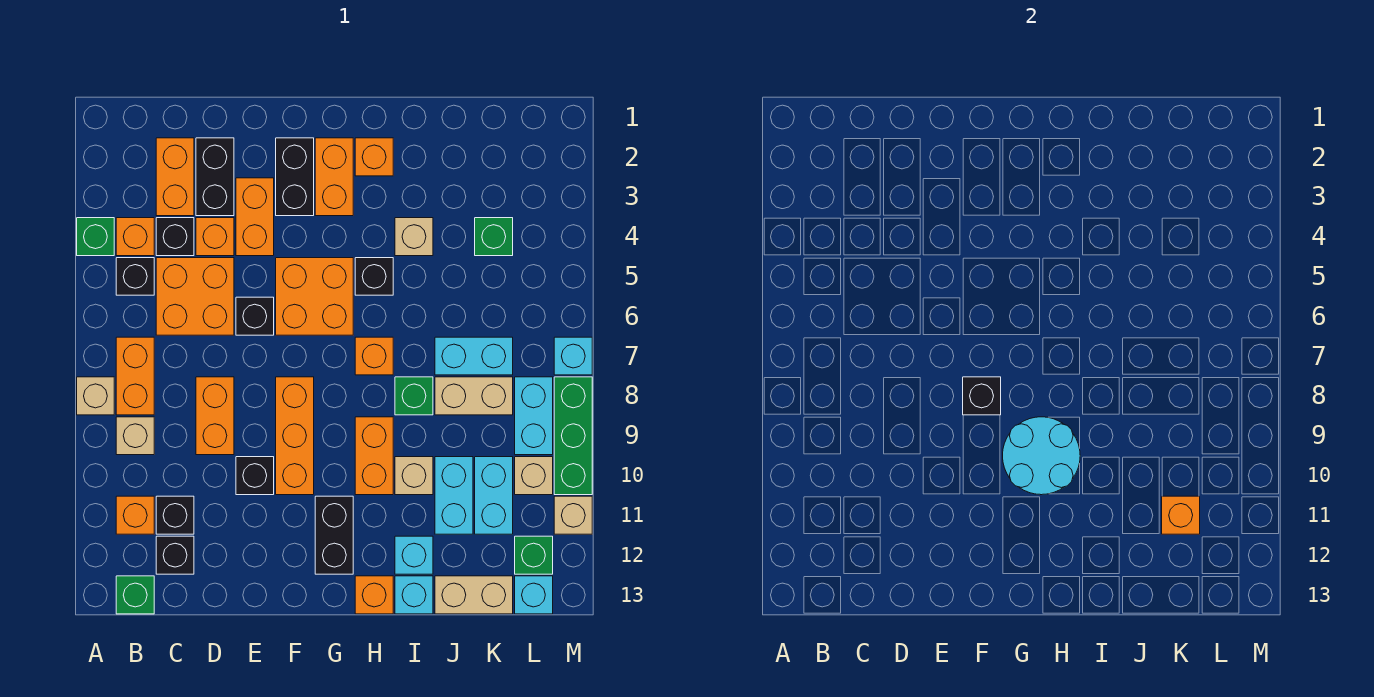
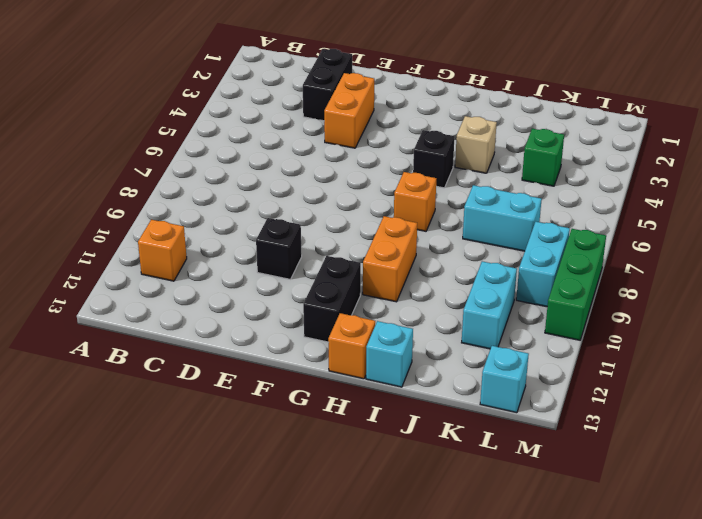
none -> green brick A4 level 1
none -> tan brick A8 level 1
none -> orange brick B4 level 1
none -> black brick B5 level 1

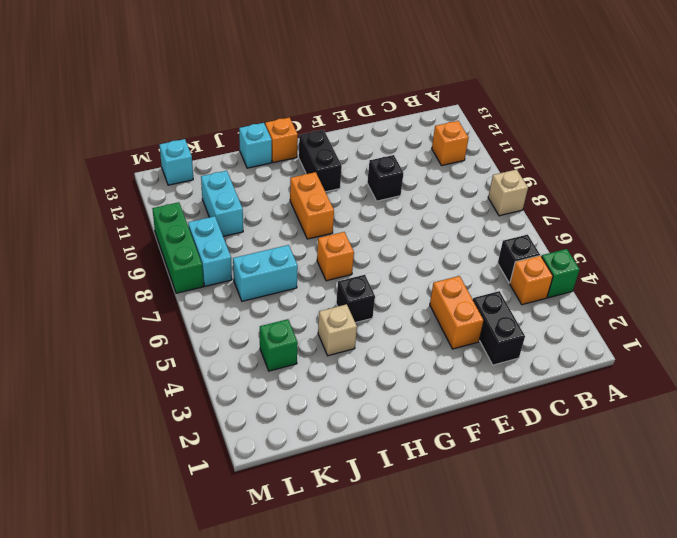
none -> orange brick B7:B8 level 1
none -> tan brick B9 level 1
none -> green brick B13 level 1
none -> orange brick C2:C3 level 1

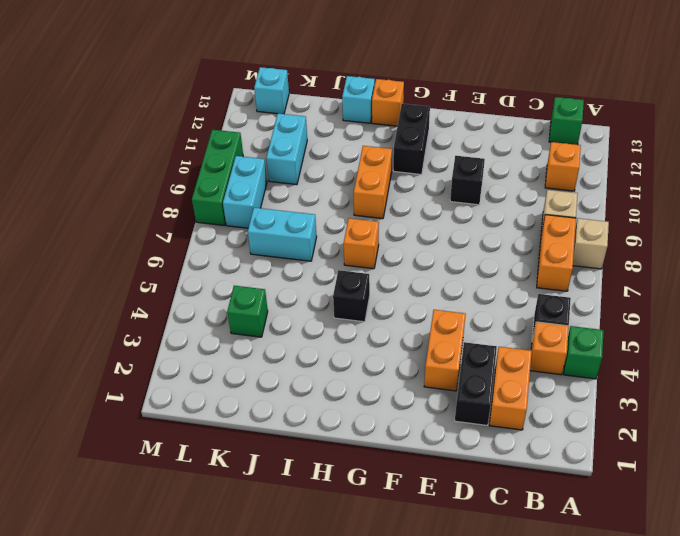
none -> black brick C4 level 1
none -> orange brick C5:D6 level 1
none -> black brick C11 level 1
none -> black brick C12 level 1

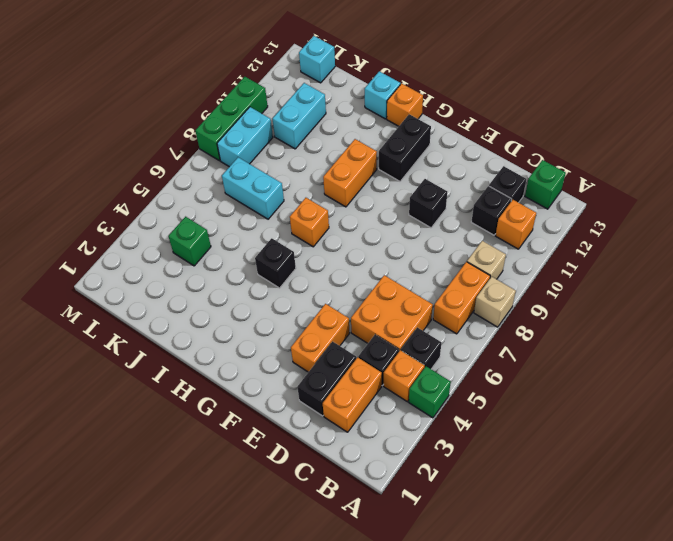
none -> orange brick D4 level 1
none -> orange brick D8:D9 level 1
none -> black brick E6 level 1
none -> black brick F2:F3 level 1

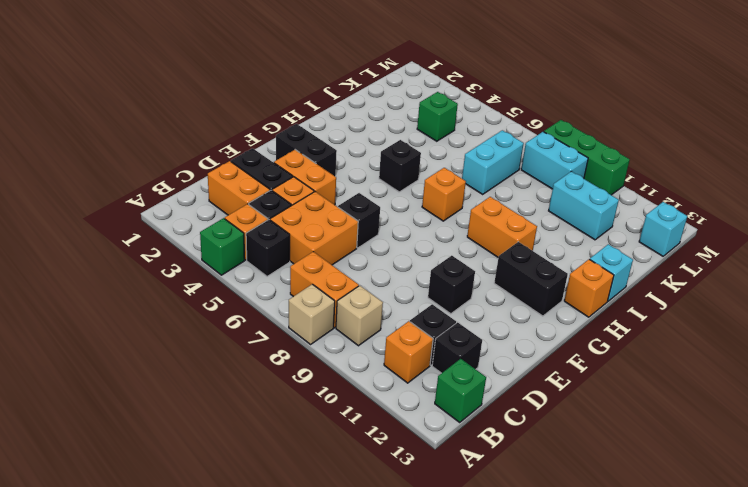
none -> orange brick D8:D9 level 1
none -> orange brick F5:G6 level 1
none -> orange brick F8:F10 level 1
none -> orange brick G2:G3 level 1

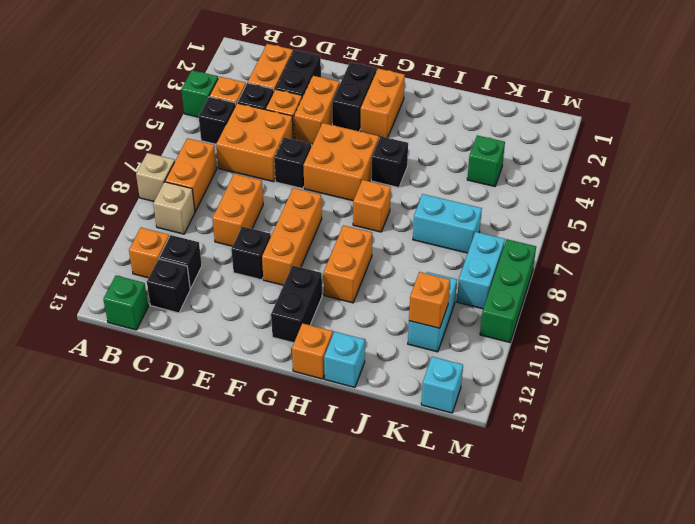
none -> orange brick H2 level 1
none -> tan brick I4 level 1
none -> green brick I8 level 1
none -> tan brick I10 level 1

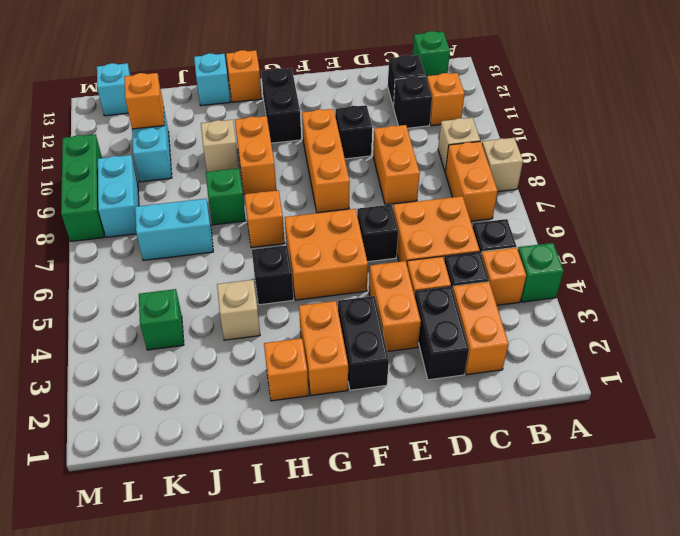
none -> cyan brick I12 level 1
none -> tan brick J8:K8 level 1
none -> cyan brick J10:J11 level 1
none -> tan brick J13:K13 level 1

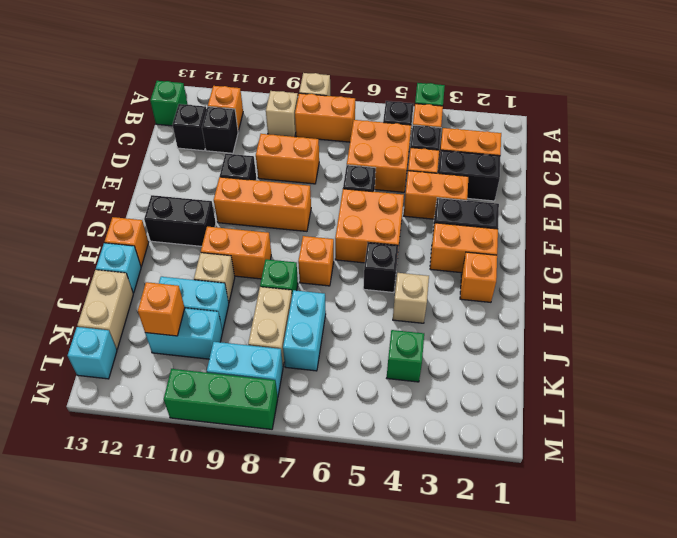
none -> cyan brick I12 level 1
none -> tan brick L10 level 1
none -> green brick L12 level 1
none -> cyan brick M7 level 1

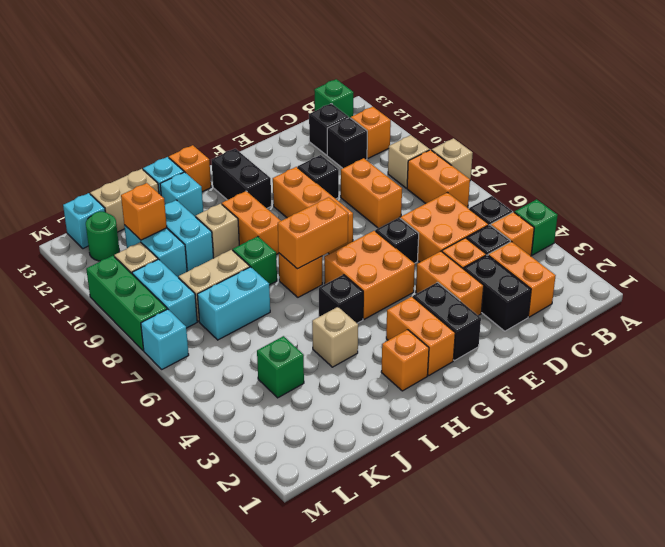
orange brick G7:H7 level 2 -> none
green round brick L12 level 1 -> green brick L12 level 1
none -> tan brick M11 level 1
none -> black brick F8 level 2
none -> cyan round brick G9:H10 level 2

